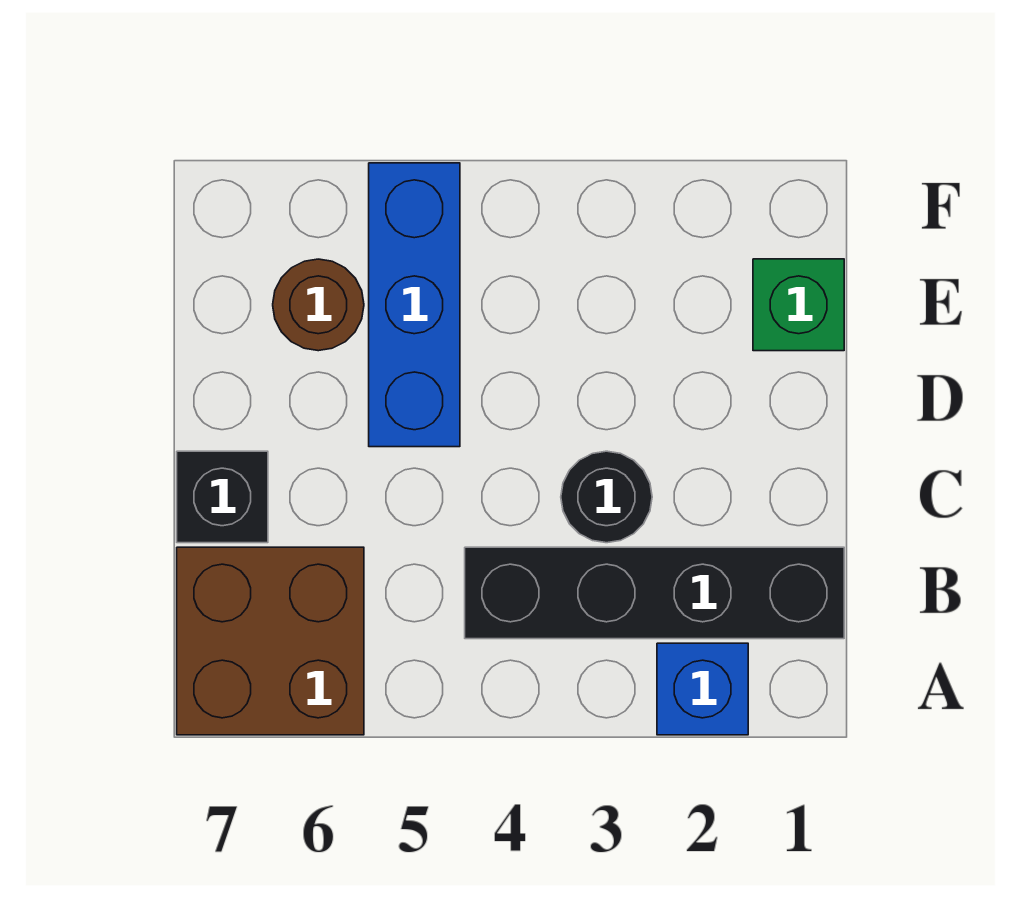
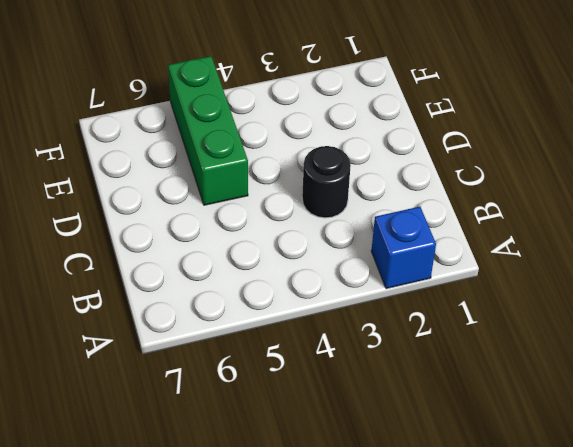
green brick D5:F5 level 1 -> blue brick D5:F5 level 1
none -> brown brick A6:B7 level 1
none -> black brick B1:B4 level 1

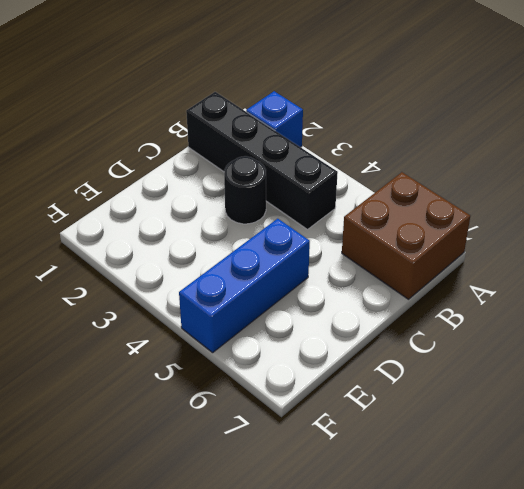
none -> black brick C7 level 1
none -> green brick E1 level 1

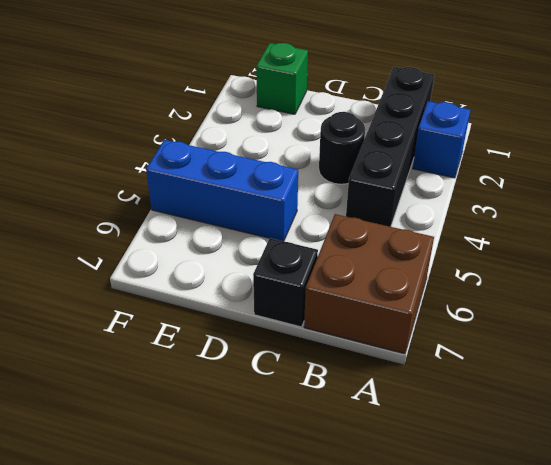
none -> brown round brick E6 level 1

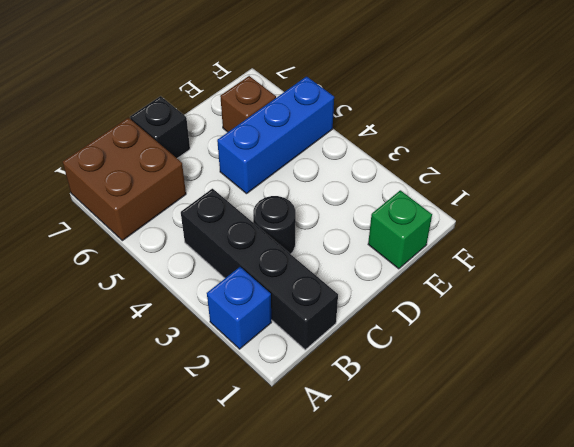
brown brick E6 level 1 -> brown round brick E6 level 1

